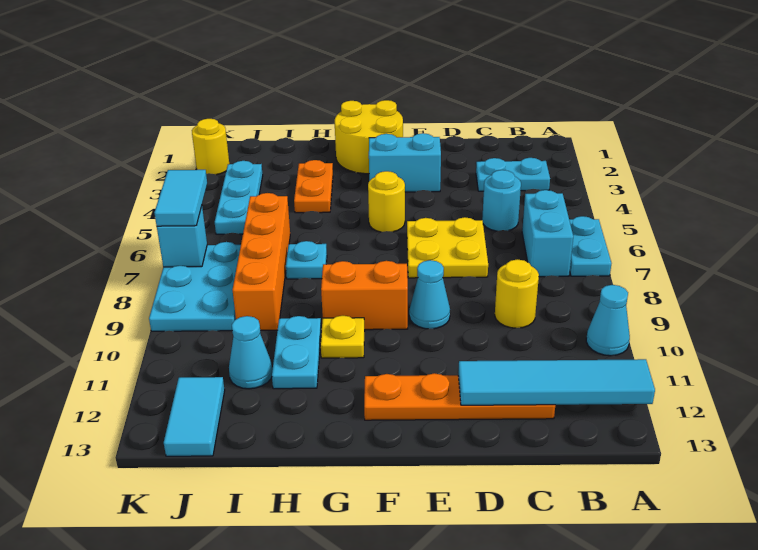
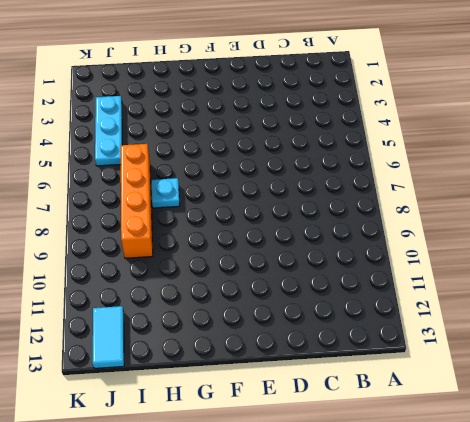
none -> cyan plate A6:A7 level 1
none -> cyan cone A10 level 1
none -> cyan plate B3:C3 level 1

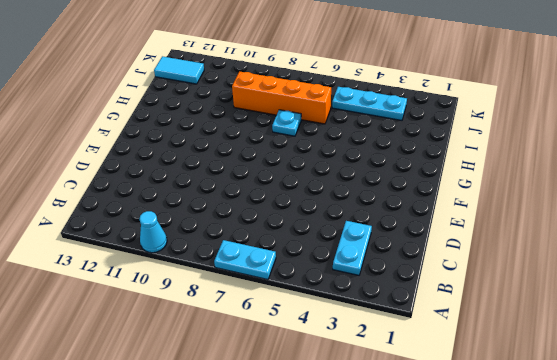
none -> cyan brick B6:B7 level 1
none -> cyan round brick C5 level 1
none -> yellow round brick C9 level 1

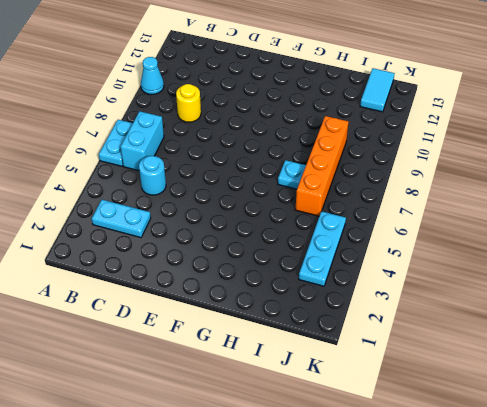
none -> orange plate C12:F12 level 1
none -> yellow plate D6:E7 level 1
none -> cyan brick E3:F3 level 1

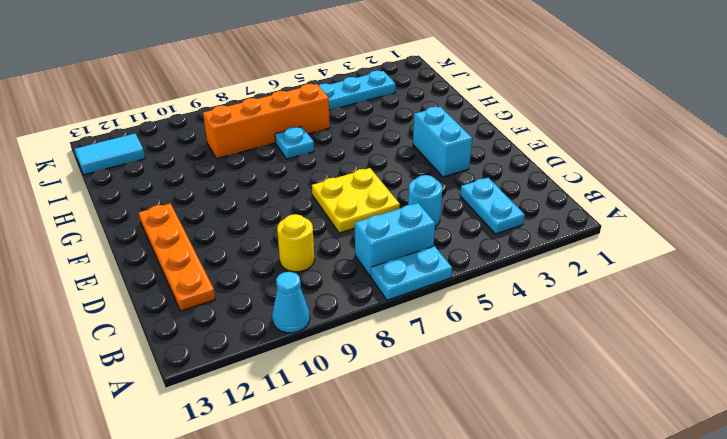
none -> cyan cone E9 level 1
none -> yellow round brick F1:G2 level 1
none -> yellow round brick F5 level 1

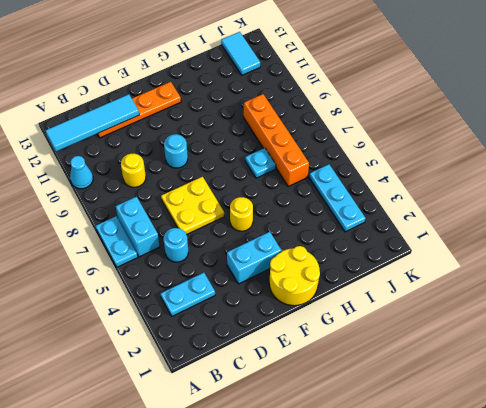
cyan round brick E9 level 1 -> cyan cone E9 level 1
none -> orange brick F9:G9 level 1
none -> yellow plate G10 level 1
none -> orange plate H3:H4 level 1

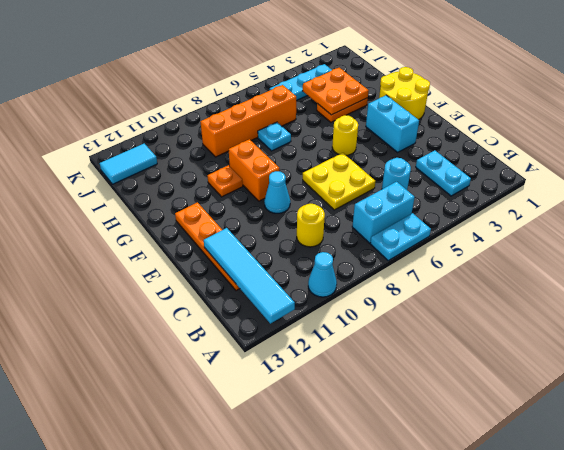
orange plate G10 level 1 -> yellow plate G10 level 1
orange plate H3:I4 level 2 -> none
none -> cyan plate H10:H11 level 1
none -> cyan cone I11 level 1
none -> cyan plate J7:K9 level 1

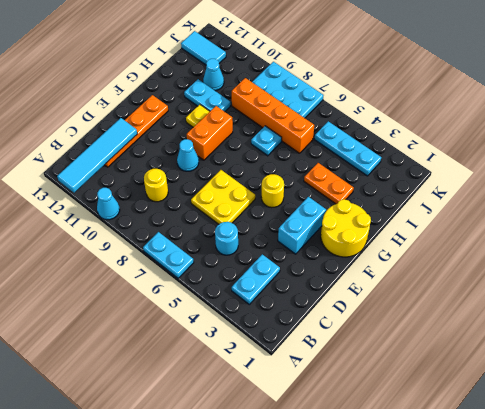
none -> cyan brick B6:B7 level 1
none -> yellow round brick K2 level 1
none -> cyan brick K7 level 2

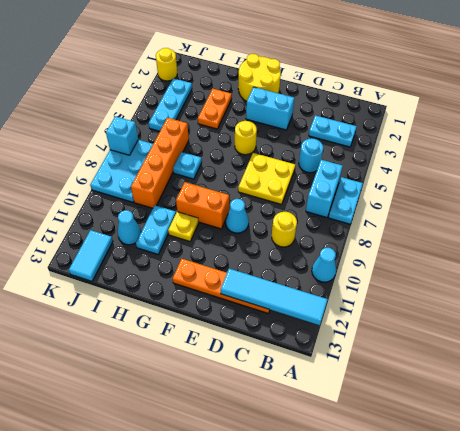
none -> cyan tile K6:K7 level 3

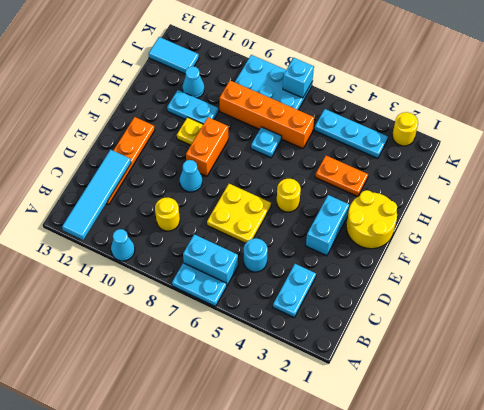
none -> cyan tile K6:K7 level 3

